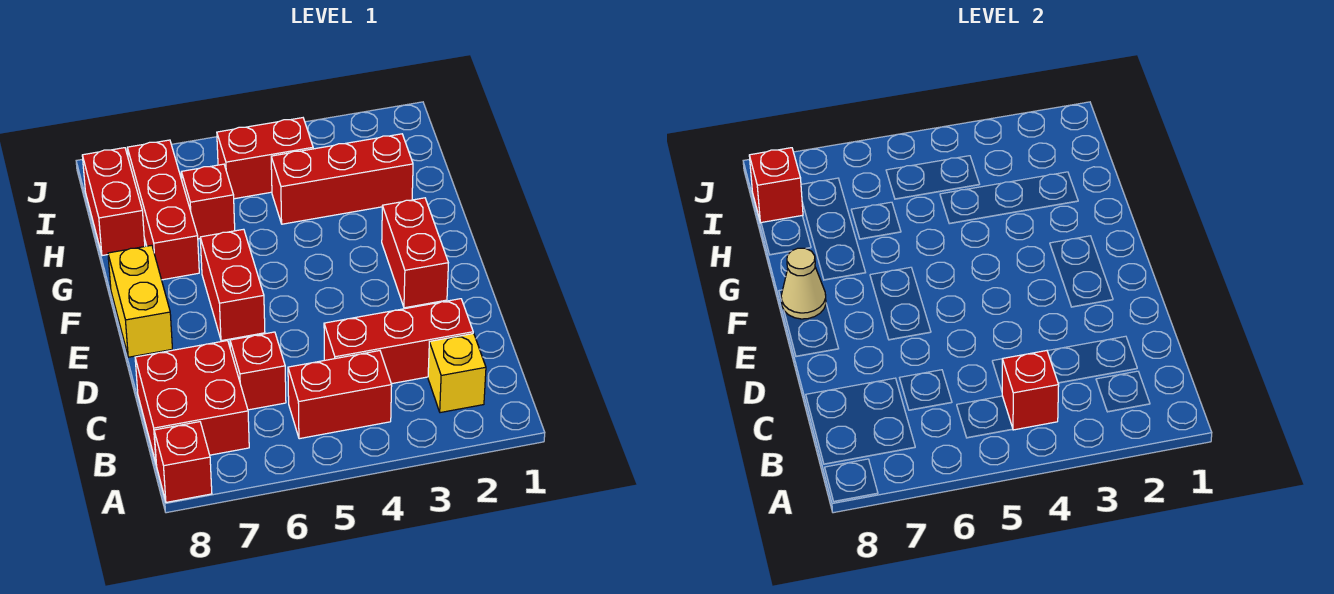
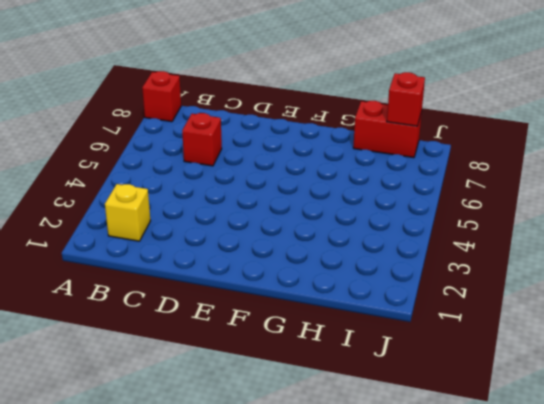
none -> red brick B4:B5 level 1
none -> red brick B7:C8 level 1
none -> red brick C2:C4 level 1

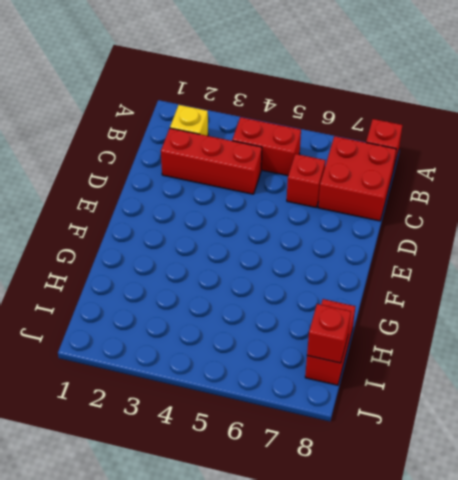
none -> red brick E2:F2 level 1
none -> red brick E6:F6 level 1
none -> yellow brick E8:F8 level 1

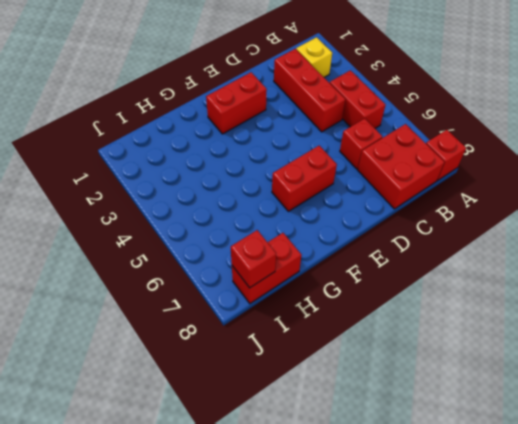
none -> yellow brick E8:F8 level 1
none -> red brick G7:I7 level 1
none -> red brick H2:H4 level 1

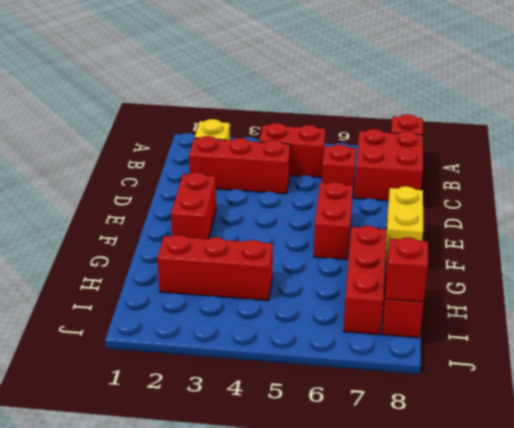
none -> red brick H6 level 1
none -> red brick I4:I5 level 1
none -> red brick B4 level 2

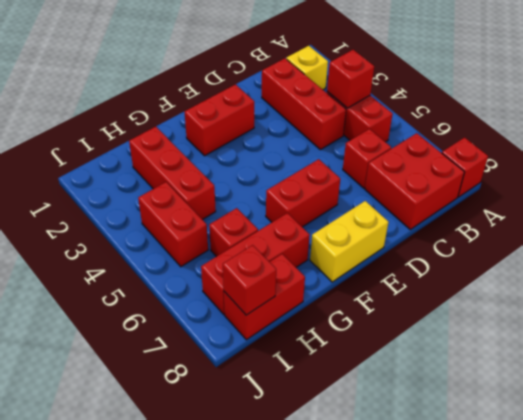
none -> tan cone F8 level 2

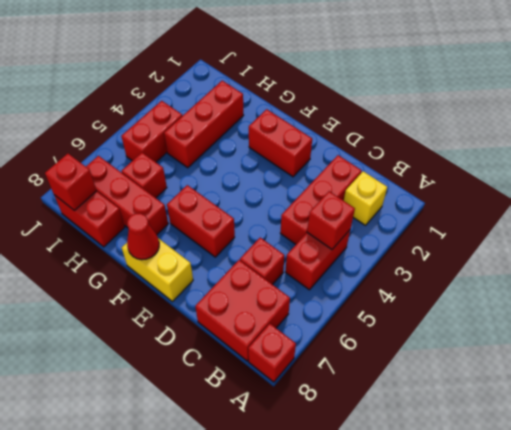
red cone F8 level 2 -> tan cone F8 level 2

